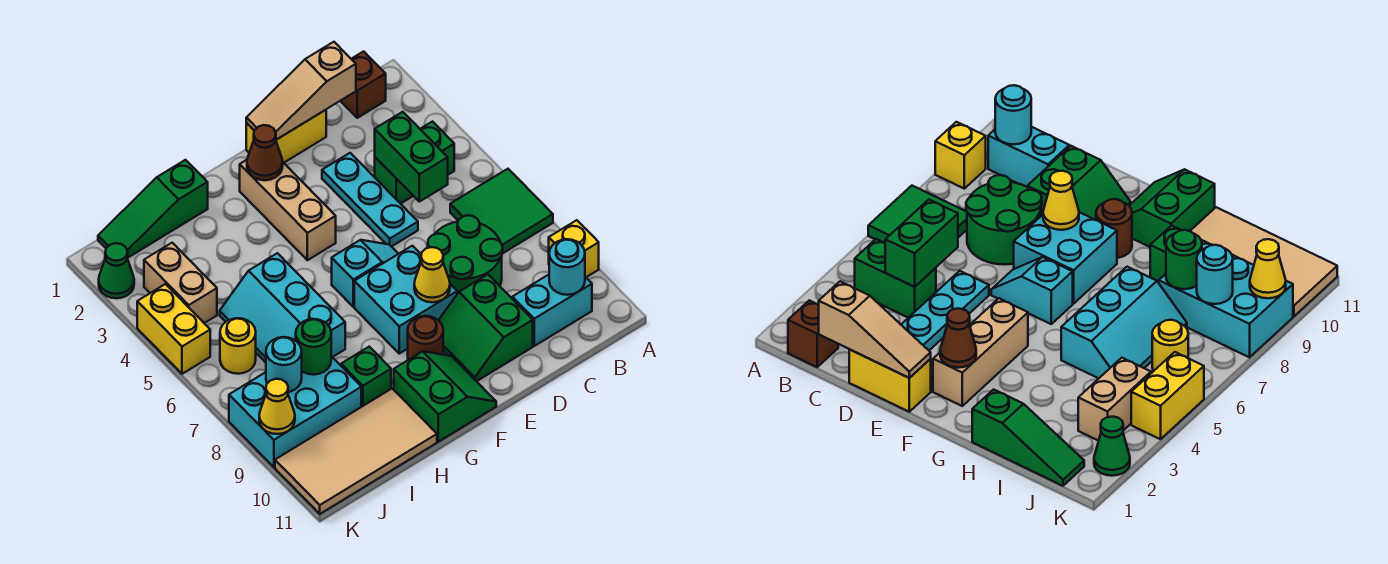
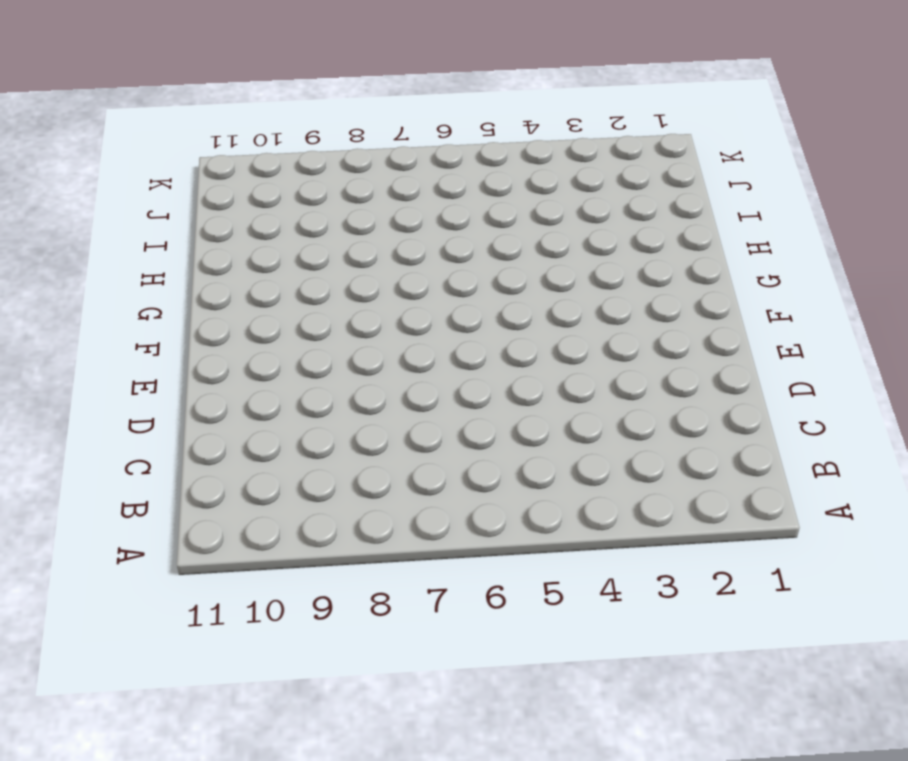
none -> green tile A6:B7 level 1
none -> yellow brick A9 level 1
none -> brown brick B1 level 1
none -> green brick B4:C4 level 1

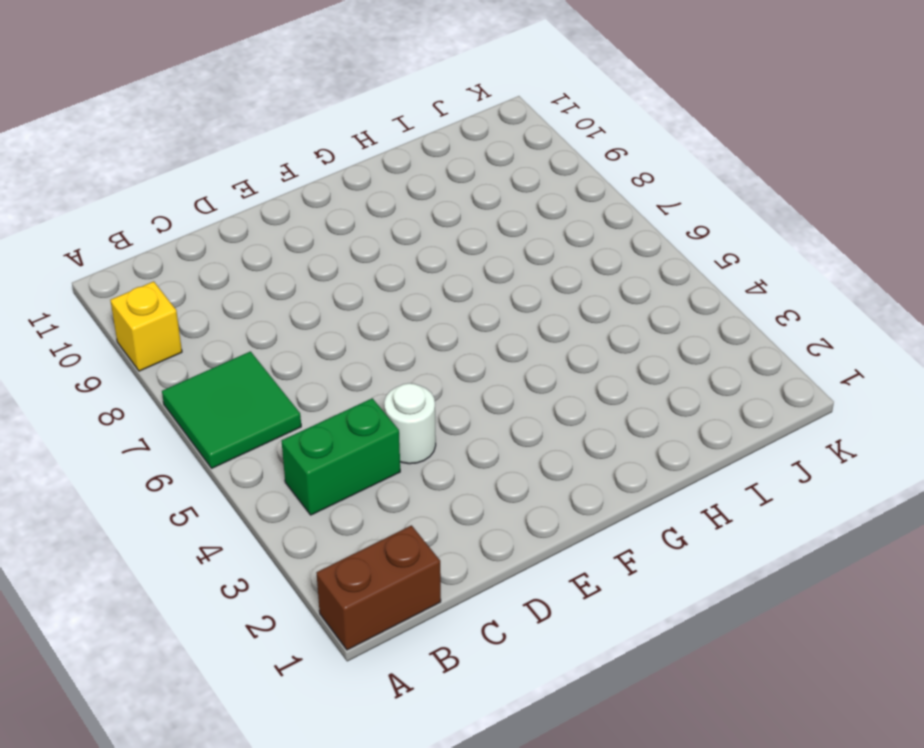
brown brick A1:B1 level 1 -> brown brick B1 level 1
white round brick D4 level 1 -> cyan plate D3:D5 level 1
none -> cyan brick B10:C10 level 1
none -> green round brick C7:D8 level 1
none -> yellow brick D1:E1 level 1
none -> green slope D9:E10 level 1 top D

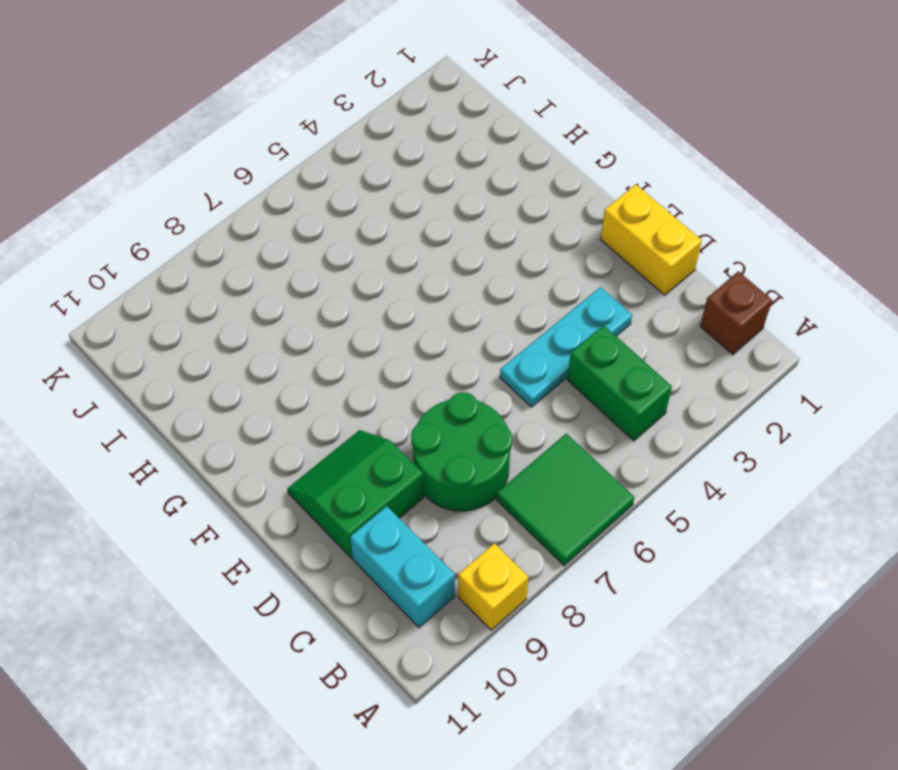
none -> cyan slope E6:F6 level 1 top F
none -> cyan brick E7:F8 level 1
none -> tan brick F2:F4 level 1
none -> brown round brick F9 level 1

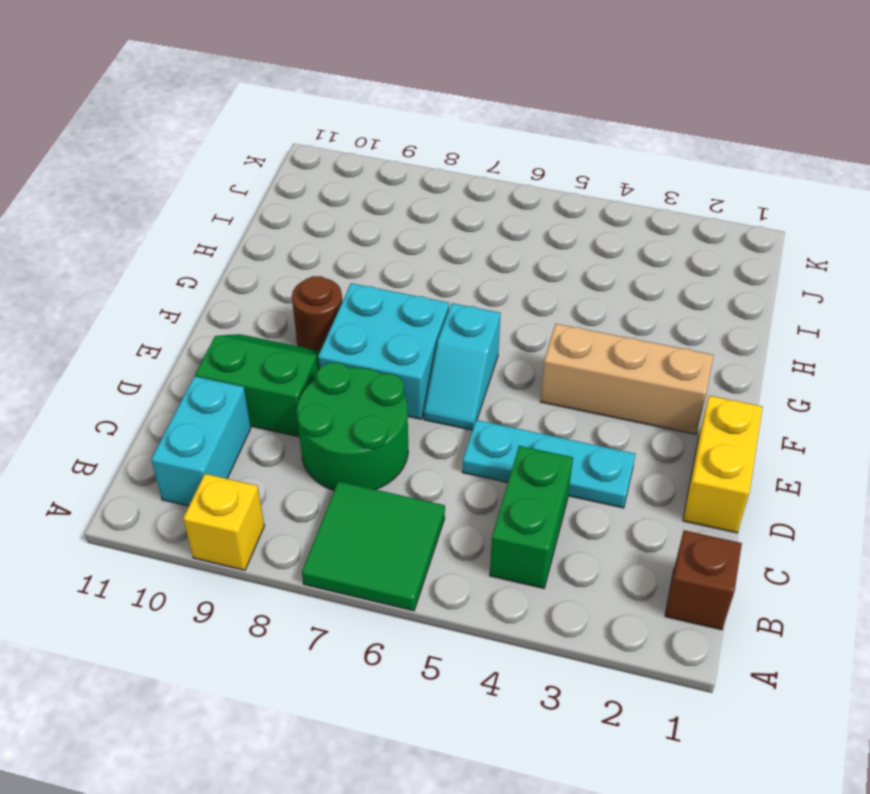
none -> green slope F10:G11 level 1 top G
none -> green slope H1:J1 level 1 top H
none -> cyan slope H5:I7 level 1 top H
none -> green brick H9 level 1

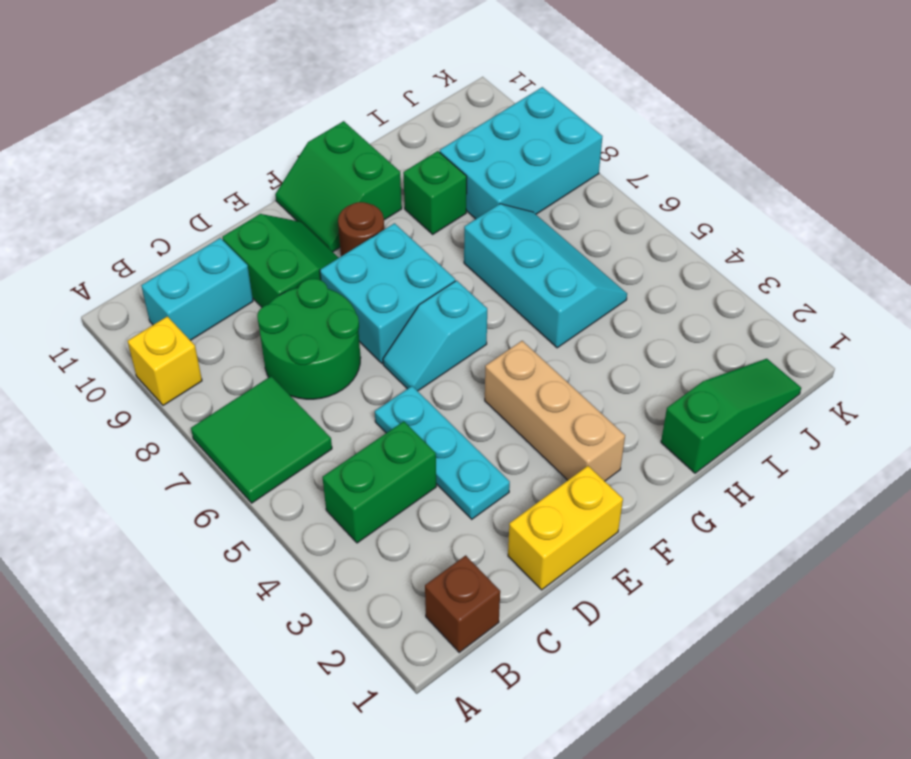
none -> tan tile H10:K11 level 1
none -> tan brick J3:J4 level 1
none -> yellow round brick J6 level 1
none -> green cone K2 level 1

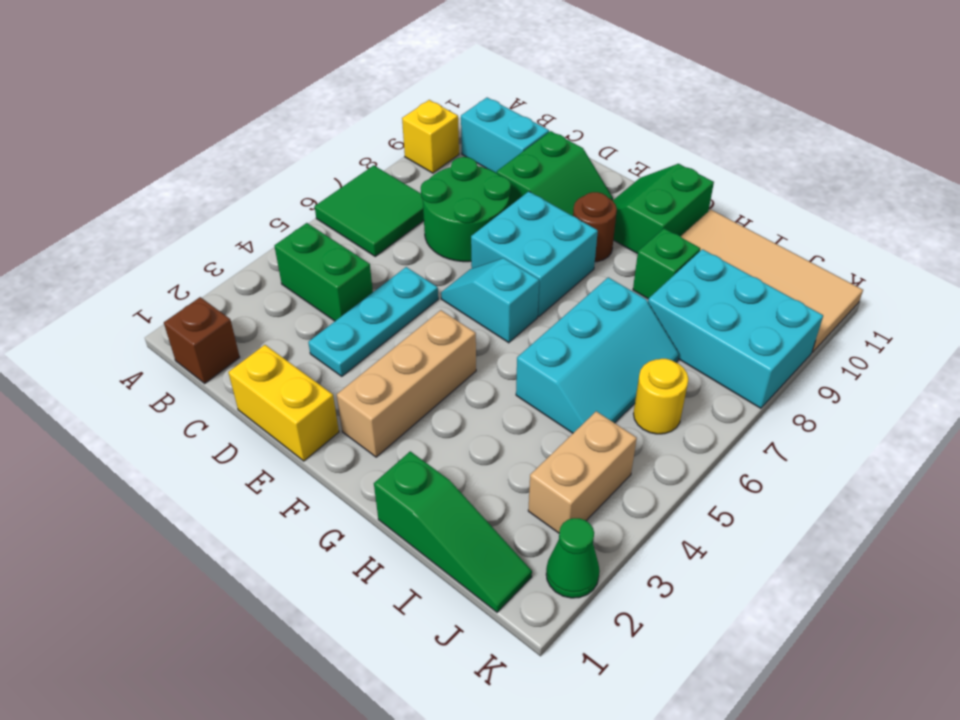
none -> yellow brick K4:K5 level 1
none -> cyan round brick B10 level 2
none -> tan slope C1:E1 level 2 top C
none -> green brick C4:C5 level 2

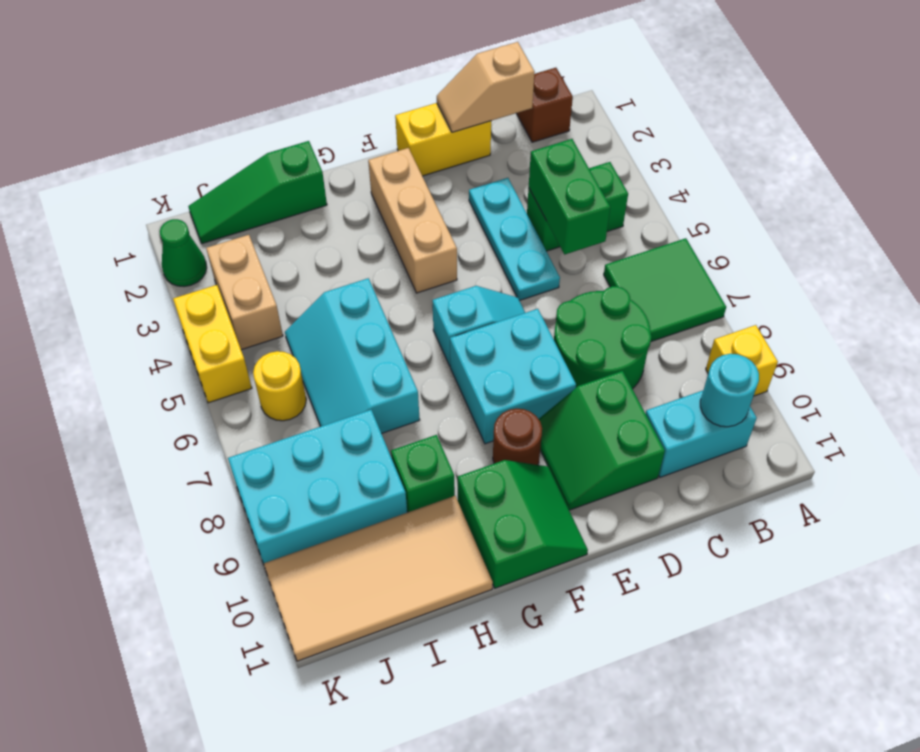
tan slope C1:D1 level 2 top C -> tan slope C1:E1 level 2 top C
none -> yellow cone E8 level 2
none -> brown cone F2 level 2
none -> green round brick I8 level 2
none -> cyan round brick J8 level 2

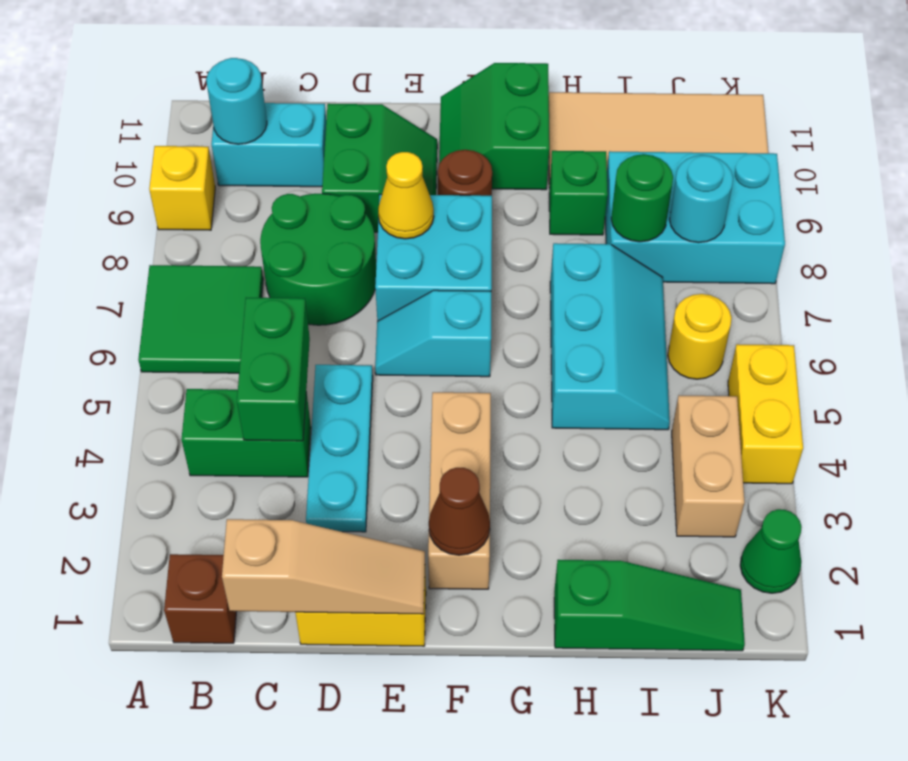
none -> yellow cone K9 level 2

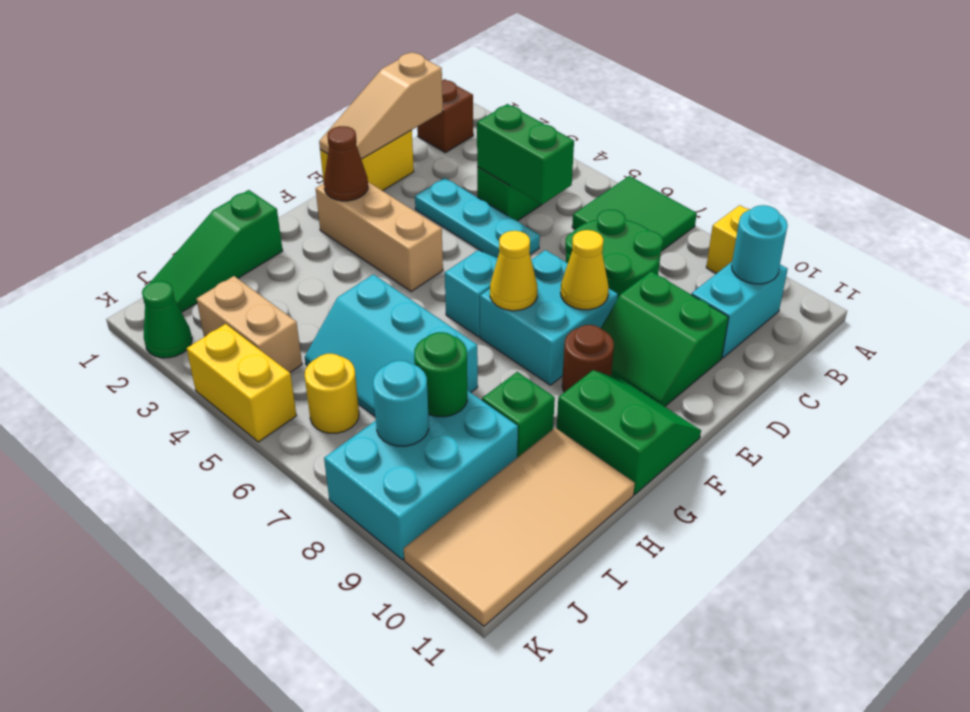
yellow cone F7 level 2 -> yellow cone K9 level 2

